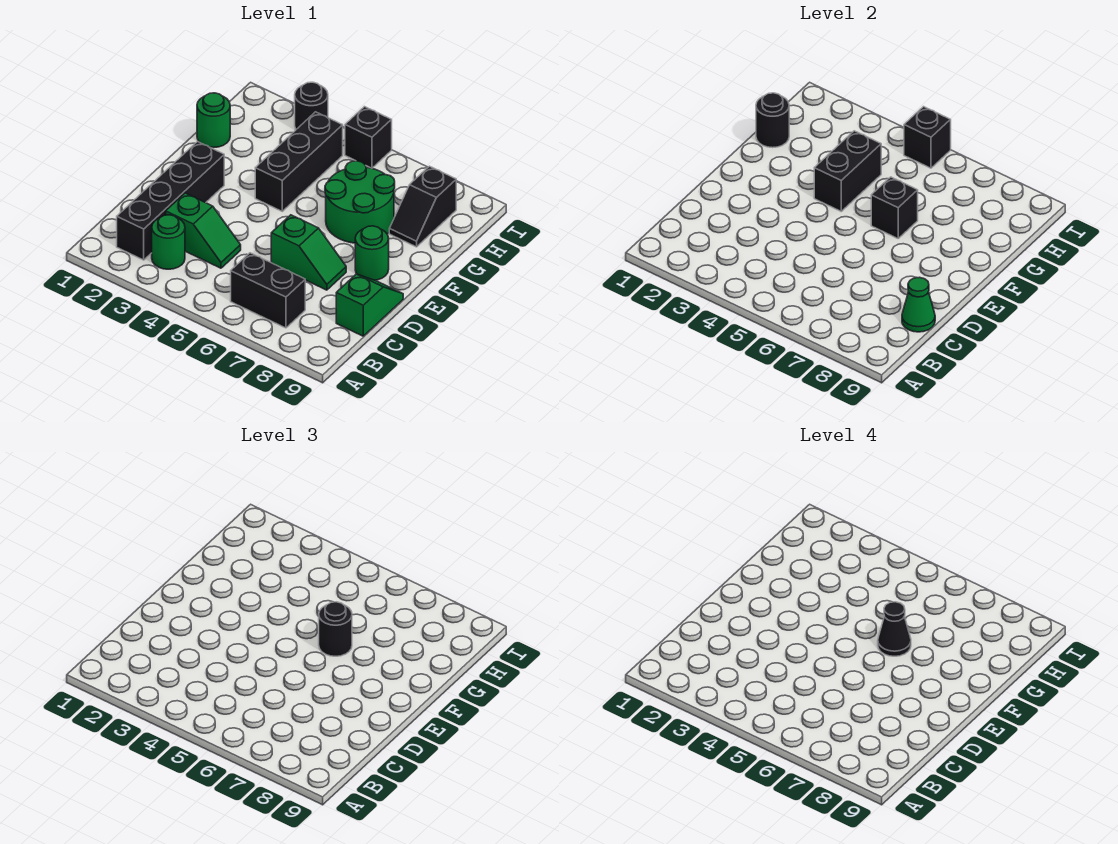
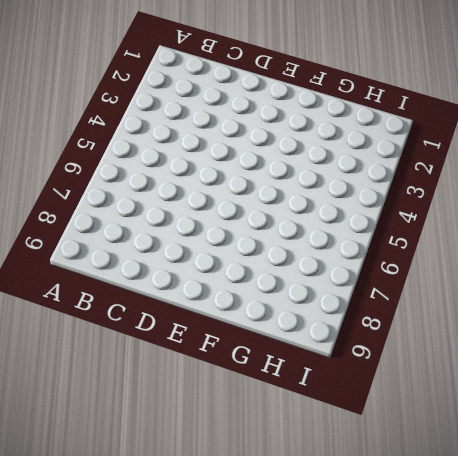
none -> black brick B2:E2 level 1
none -> green round brick B3 level 1
none -> black brick B6:B7 level 1

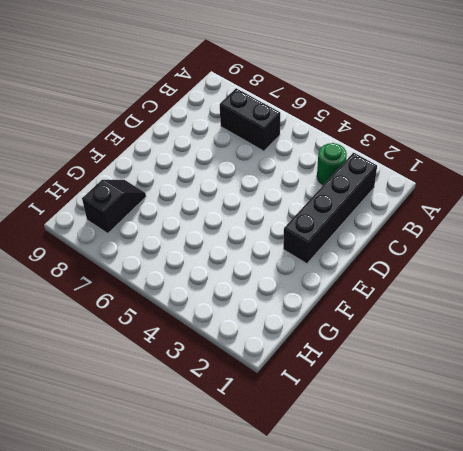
none -> green slope C3:C4 level 1 top 3
none -> green slope C9:D9 level 1 top C
none -> green slope D6:D7 level 1 top 6

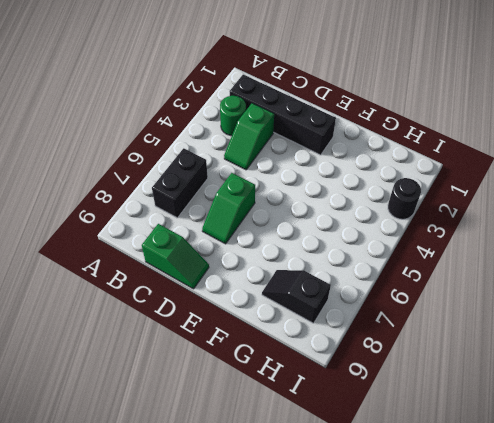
none -> green round brick E8 level 1
none -> black brick F4:H4 level 1
none -> green round brick F6:G7 level 1

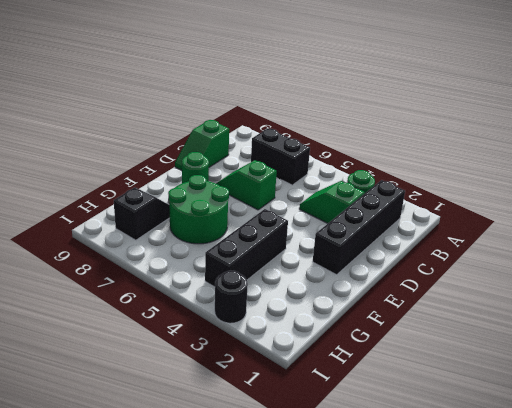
none -> green round brick G1 level 1
none -> black brick I5 level 1
none -> green cone C9 level 2

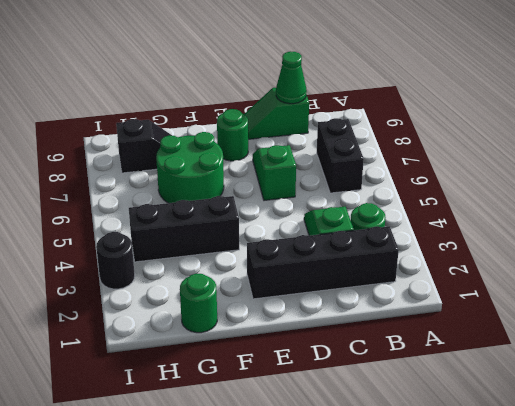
none -> black brick I5 level 1
none -> black brick F4:G4 level 2
none -> black brick F6 level 2

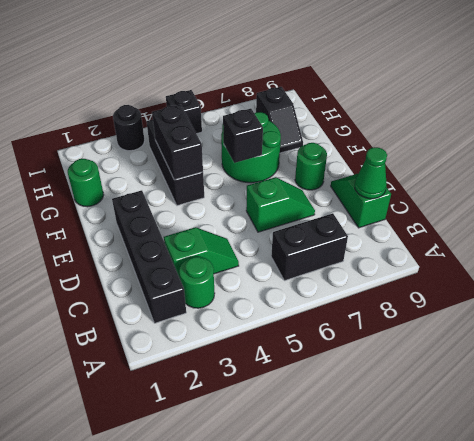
none -> black round brick G1 level 2
none -> black brick I5 level 2
none -> black round brick F6 level 3

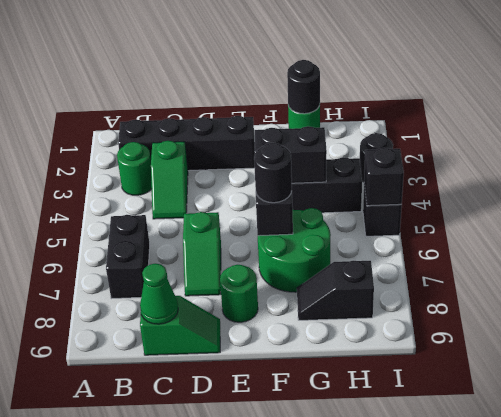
none -> black cone F6 level 4

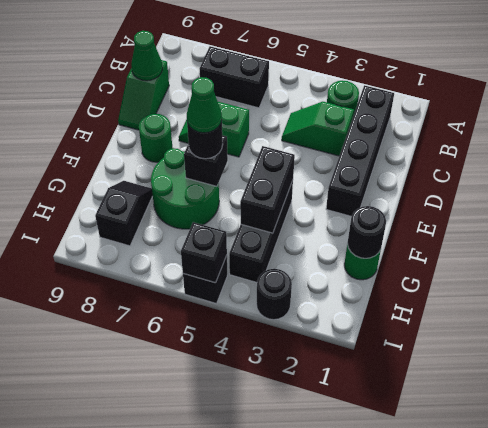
green cone F6 level 4 -> black cone F6 level 4

